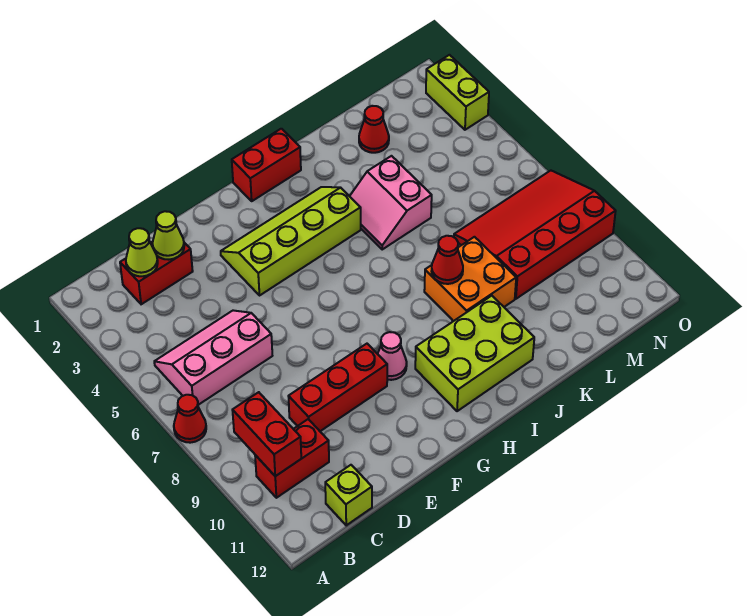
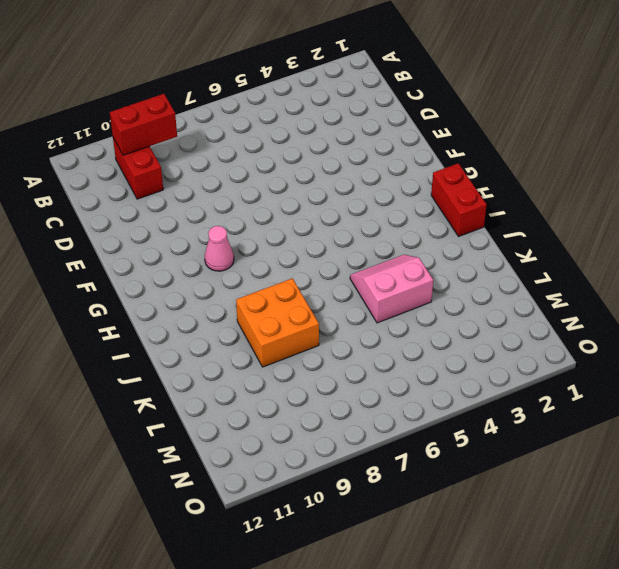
none -> red cone A7 level 1
none -> pink slope B5:D6 level 1 top 6
none -> red brick C2:D2 level 1

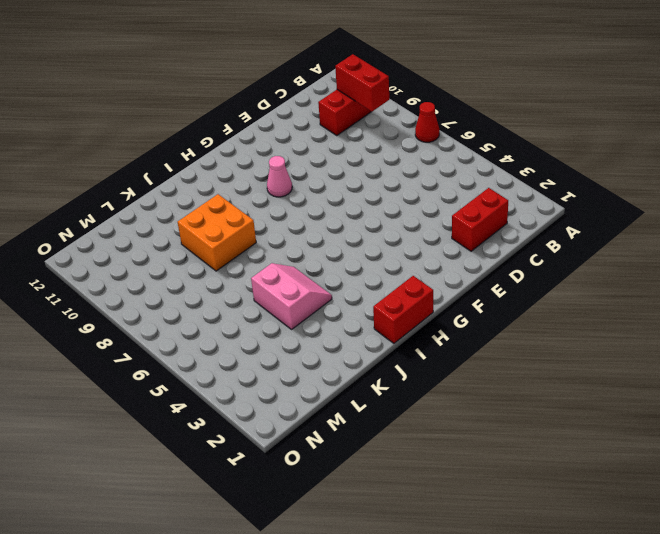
none -> pink slope B5:D6 level 1 top 6
none -> lime brick C12 level 1
none -> red brick D9:F9 level 1

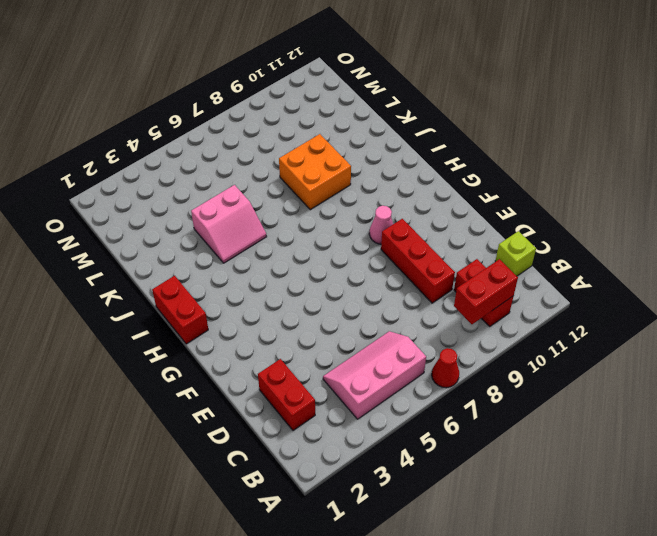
pink slope B4:C6 level 1 top B -> pink slope B5:D6 level 1 top 6
none -> lime slope F3:I4 level 1 top 4
none -> lime brick H10:J11 level 1
none -> red cone L2 level 1

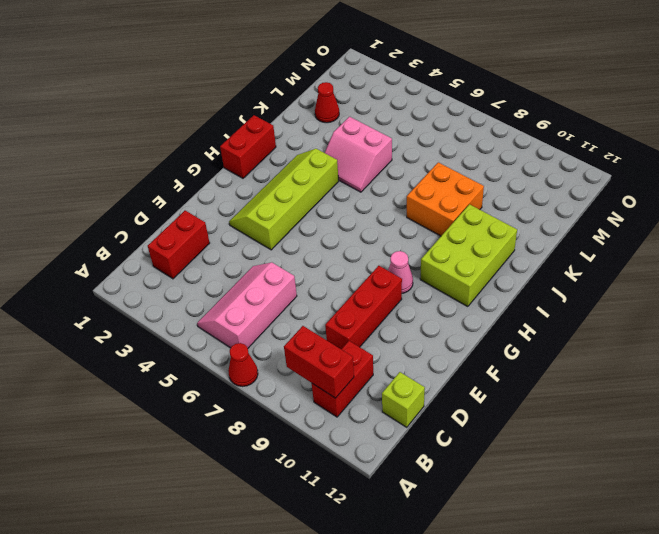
none -> red slope L7:O9 level 1 top 9
none -> lime brick O2:O3 level 1
none -> lime cone C2 level 2

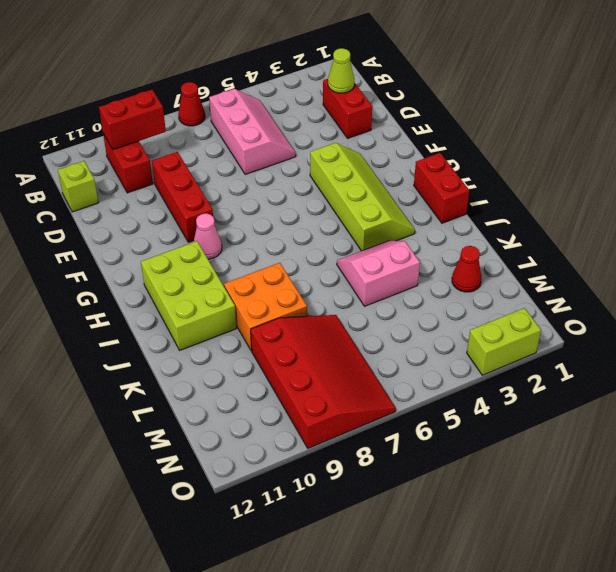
none -> lime cone D2 level 2
none -> red cone J8 level 2

